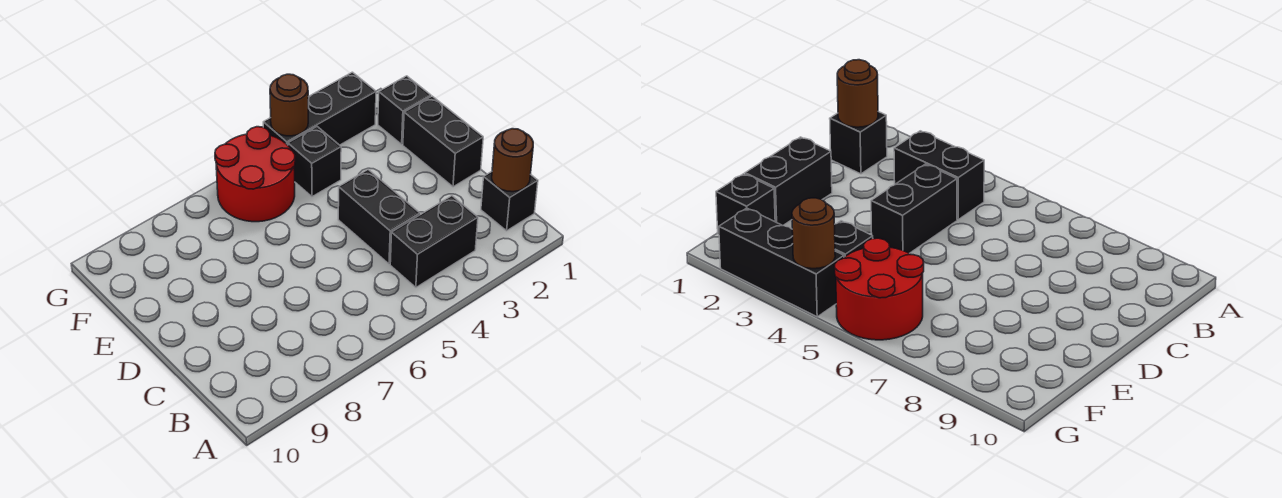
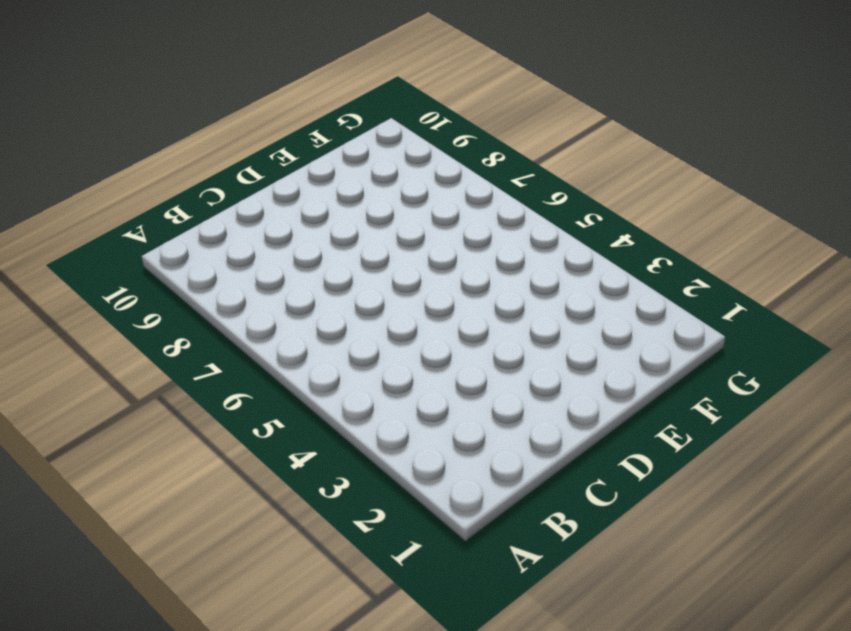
none -> black brick B1 level 1
none -> black brick B3:B4 level 1

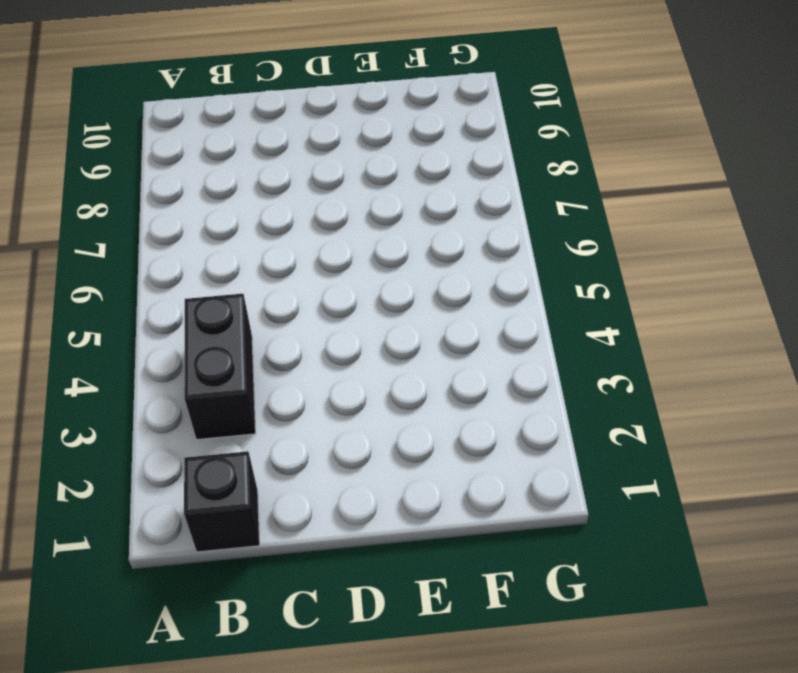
none -> black brick C4:D4 level 1
none -> black brick D1:E1 level 1

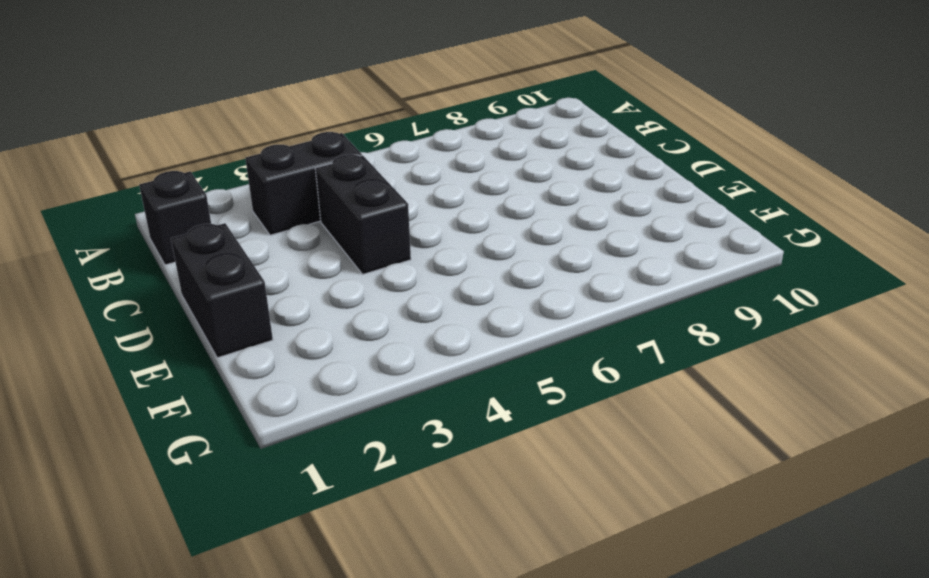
none -> black brick F1 level 1
none -> black brick F4 level 1

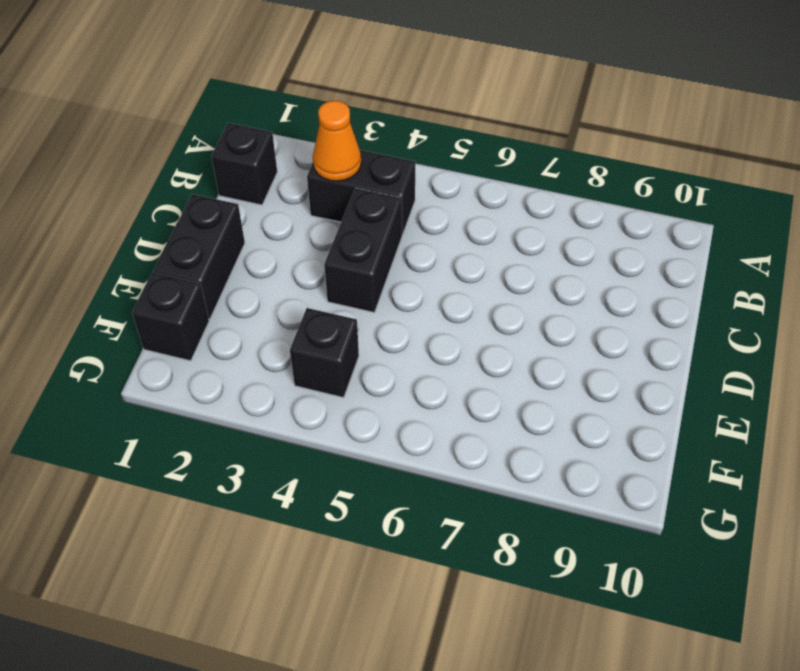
orange cone B3 level 2 -> none
none -> red round brick F5:G6 level 1
none -> black brick G2:G4 level 1

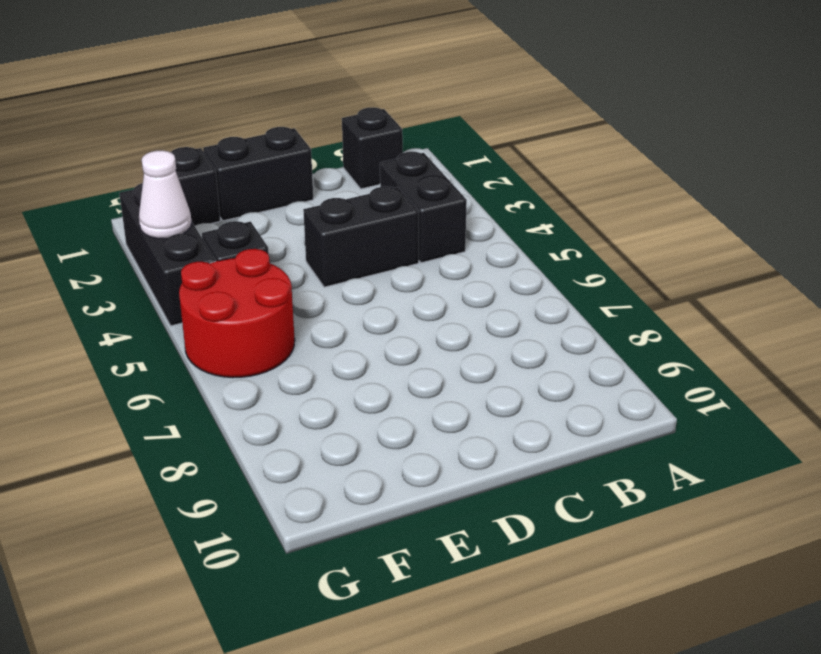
white cone G3 level 2 -> none
none -> brown round brick B1 level 2
none -> brown round brick G4 level 2

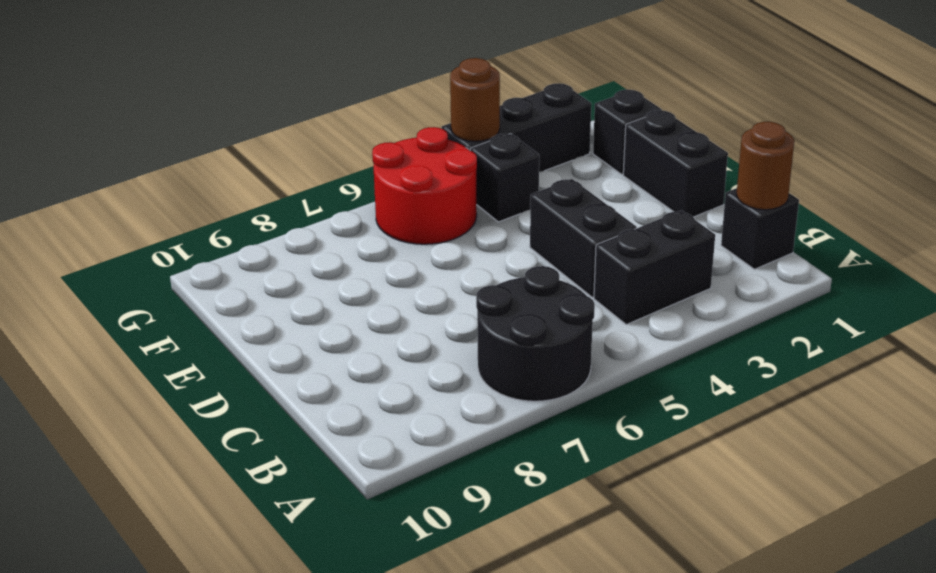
black round brick A6:B7 level 1 -> none

